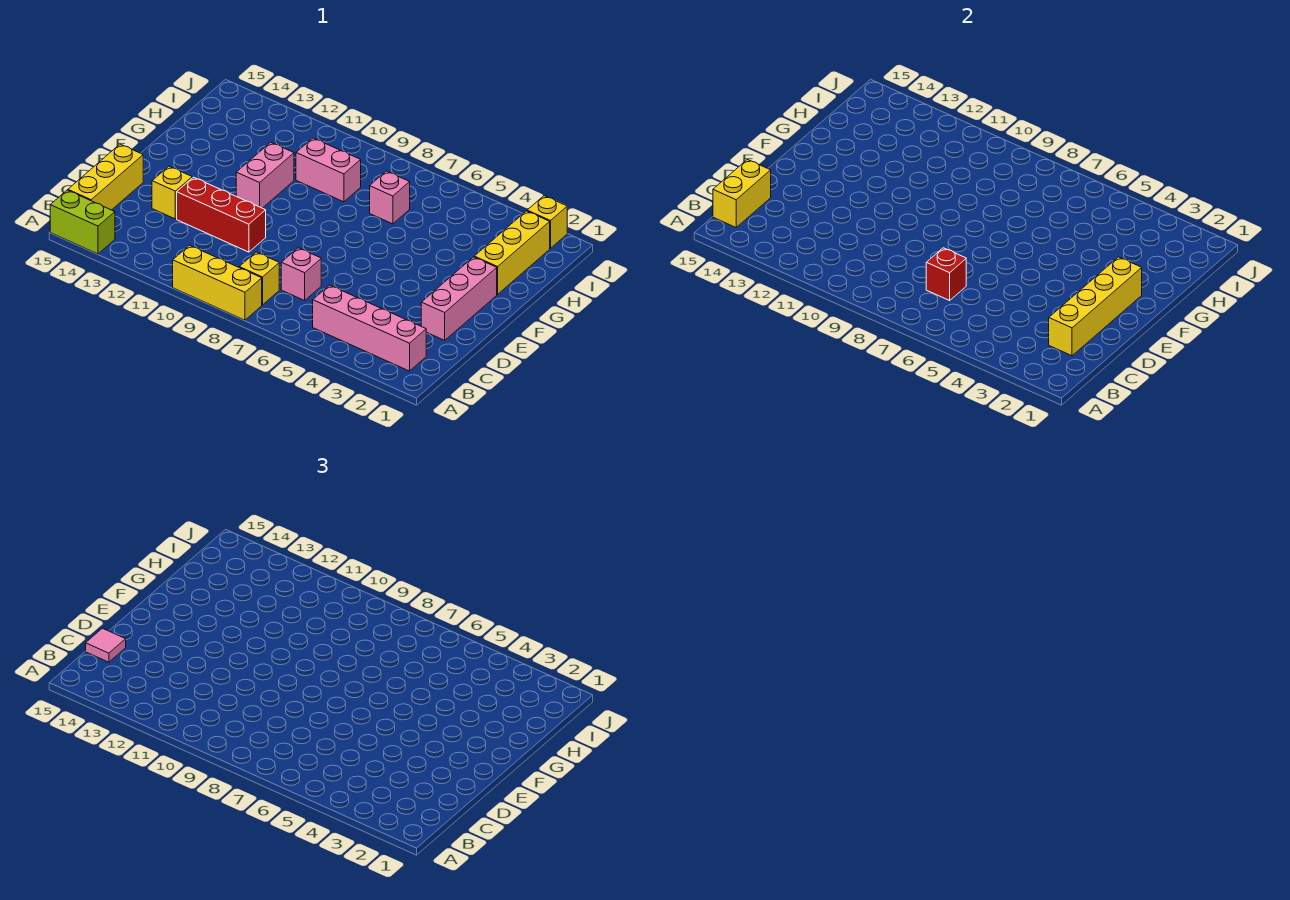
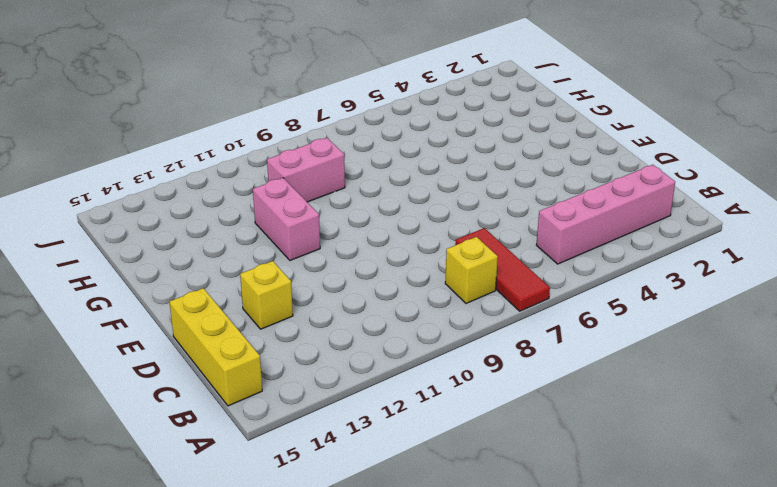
red tile A7:C7 level 1 -> pink brick C7 level 1
none -> yellow brick A8:A10 level 1
none -> lime brick A14:A15 level 1
none -> pink brick D2:F2 level 1

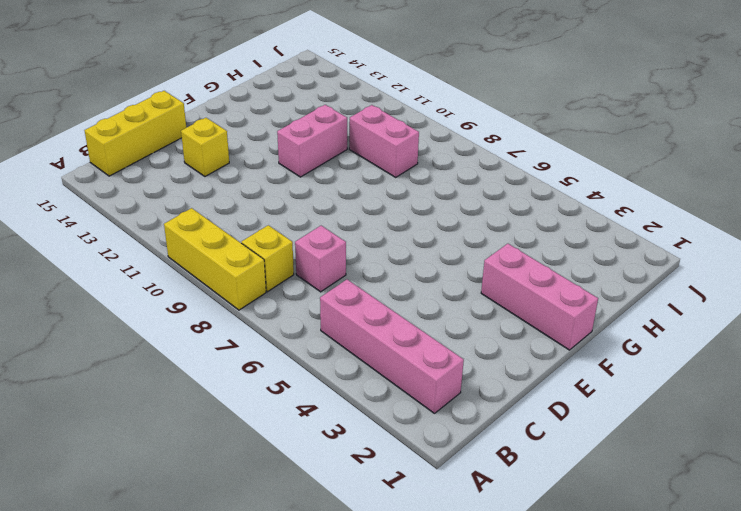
pink brick F1:F3 level 1 -> pink brick D2:F2 level 1
none -> lime brick A14:A15 level 1
none -> red brick D10:D12 level 1
none -> yellow brick G2:I2 level 1

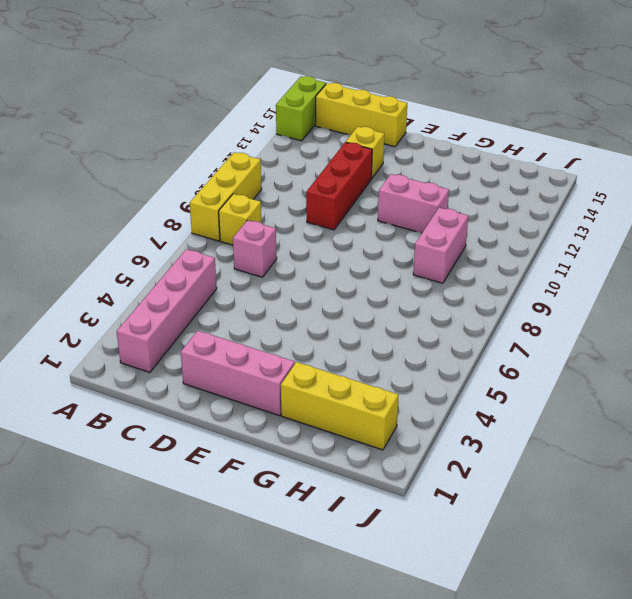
none -> pink brick H7 level 1
none -> yellow brick J2 level 1
none -> yellow brick B15:C15 level 2

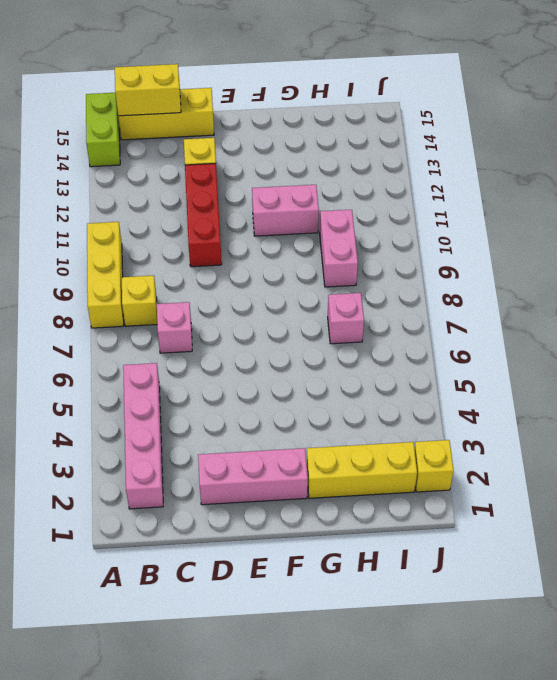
none -> yellow brick C2:F2 level 2
none -> red brick C7 level 2
none -> pink tile C15 level 3

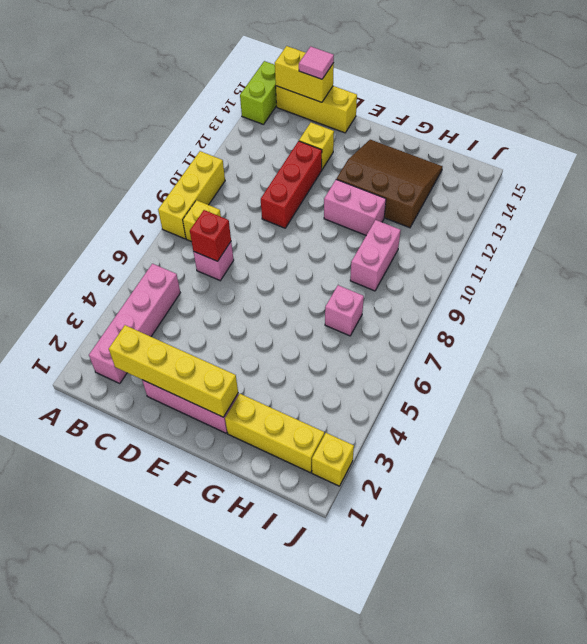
brown slope F12:H14 level 1 top 12 -> none

